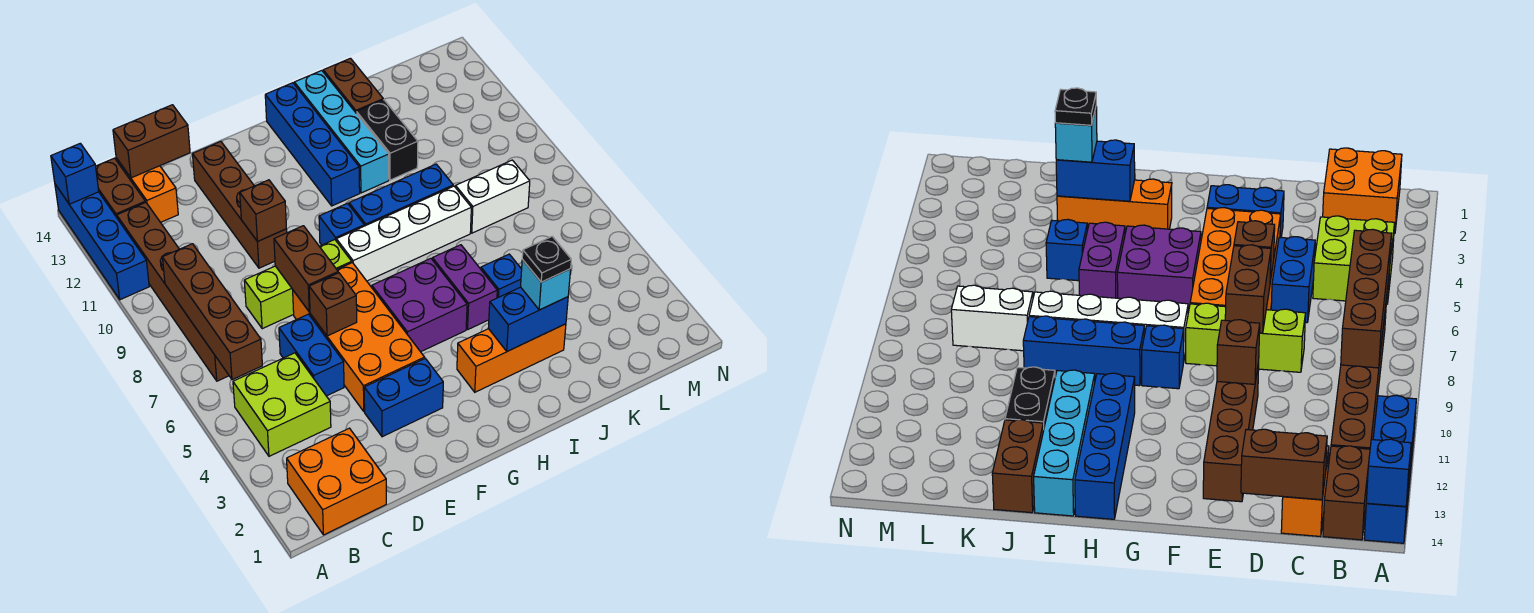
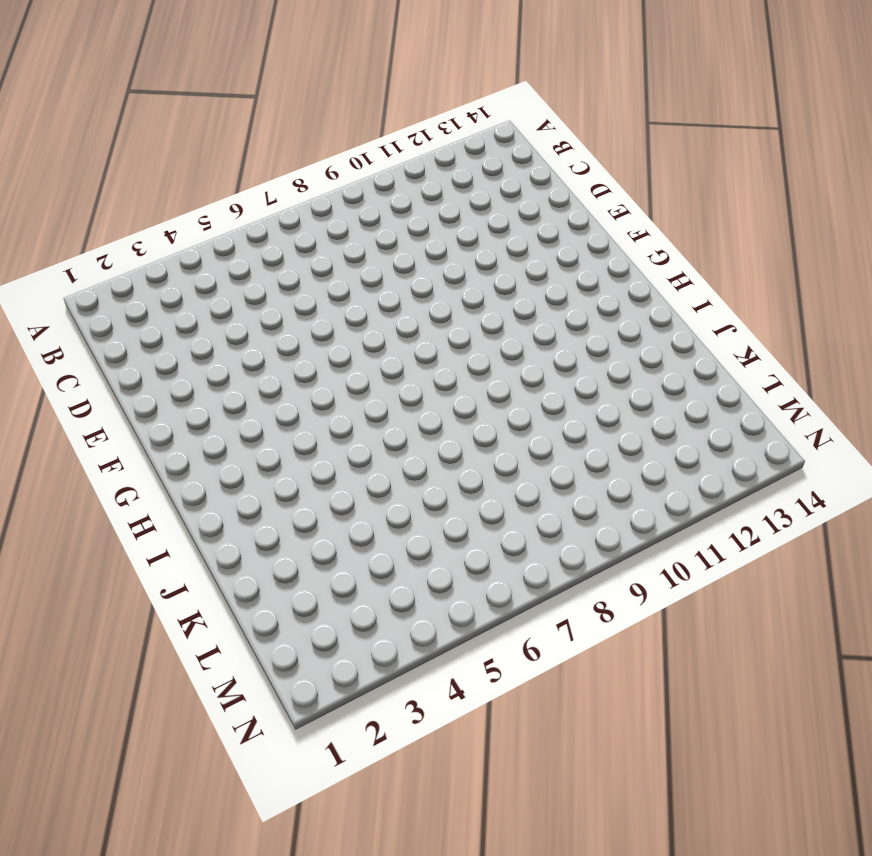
none -> blue brick A11:A14 level 1
none -> orange brick B1:C2 level 1
none -> lime brick B4:C5 level 1
none -> brown brick B7:B12 level 1

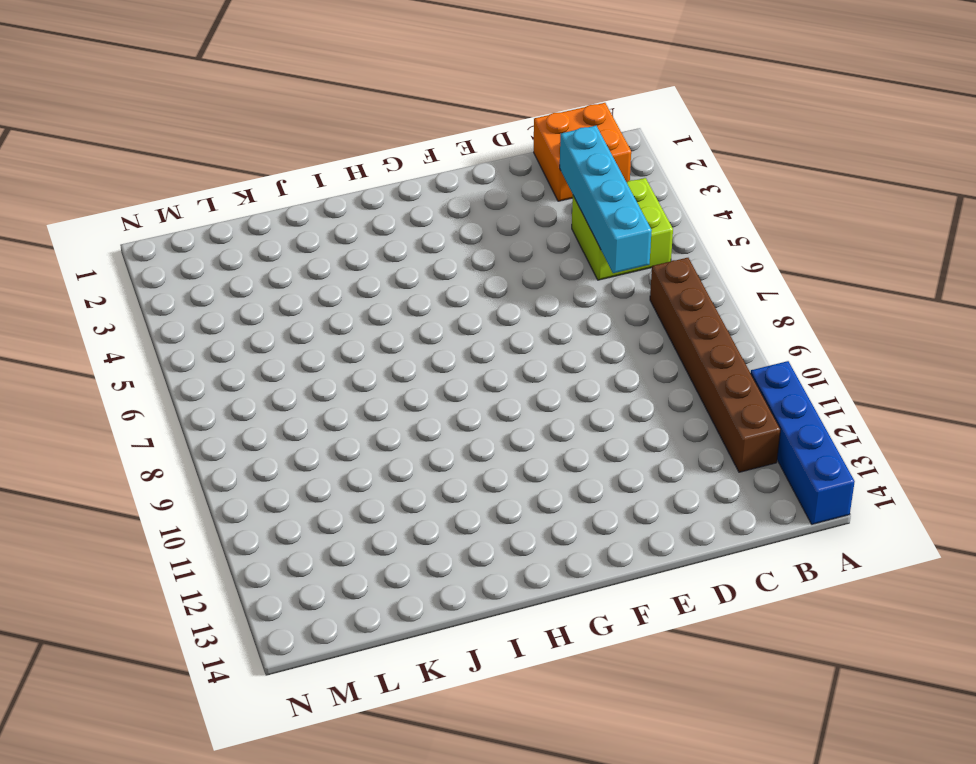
cyan brick C3:C6 level 2 -> cyan brick I11:I14 level 1
none -> brown brick B13:B14 level 1
none -> orange brick C13:C14 level 1
none -> blue brick D5:D6 level 1
none -> lime brick D8:F8 level 1

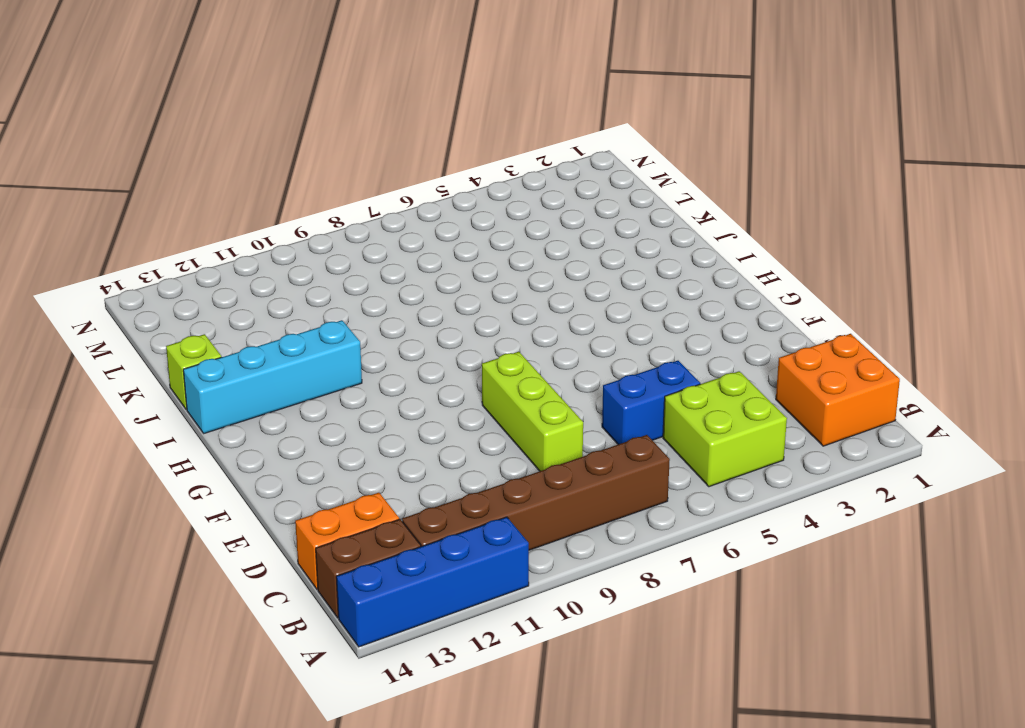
lime brick J14 level 1 -> brown brick J13:J14 level 1
none -> blue brick E3:F3 level 1
none -> orange brick E4:F7 level 1
none -> brown brick E10:E13 level 1
none -> purple brick G5:H6 level 1

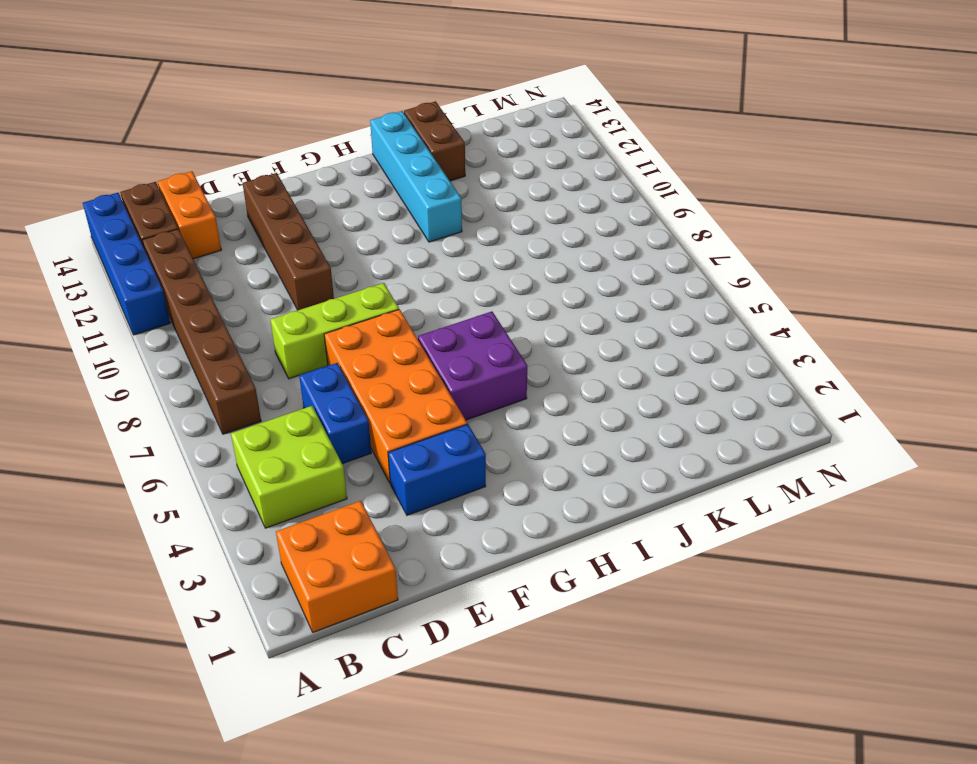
none -> white brick G8:J8 level 1
none -> blue brick G9 level 1
none -> orange brick H3:J3 level 1
none -> blue brick H9:J9 level 1

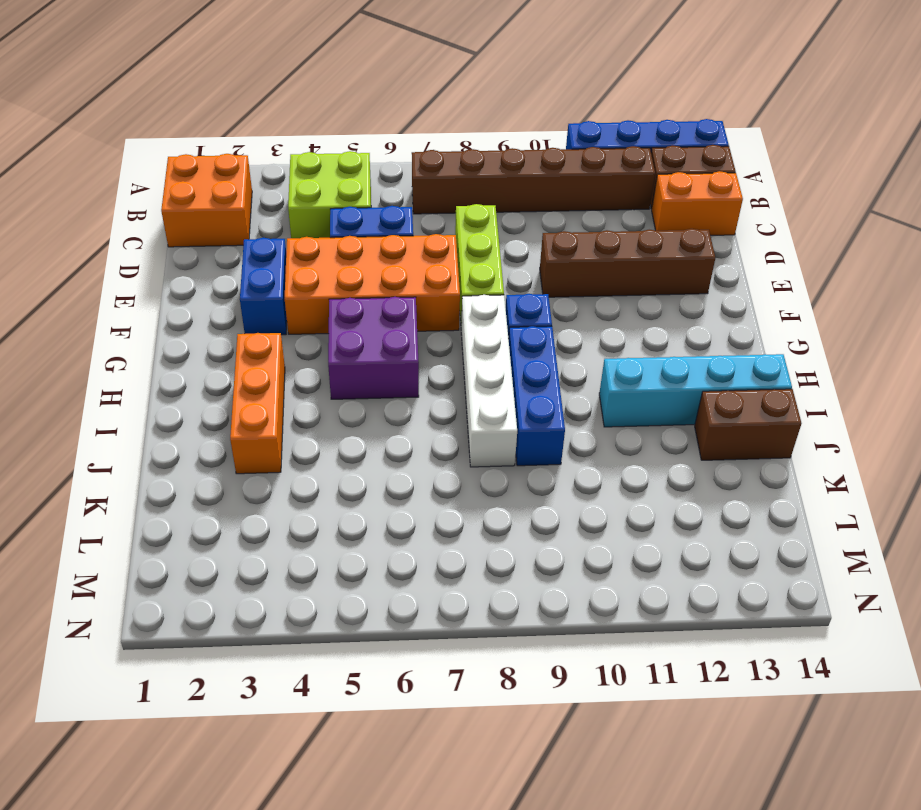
none -> blue brick H11:H14 level 1
none -> purple brick I5:I6 level 1
none -> blue brick J5 level 1
none -> black brick J11:J12 level 1

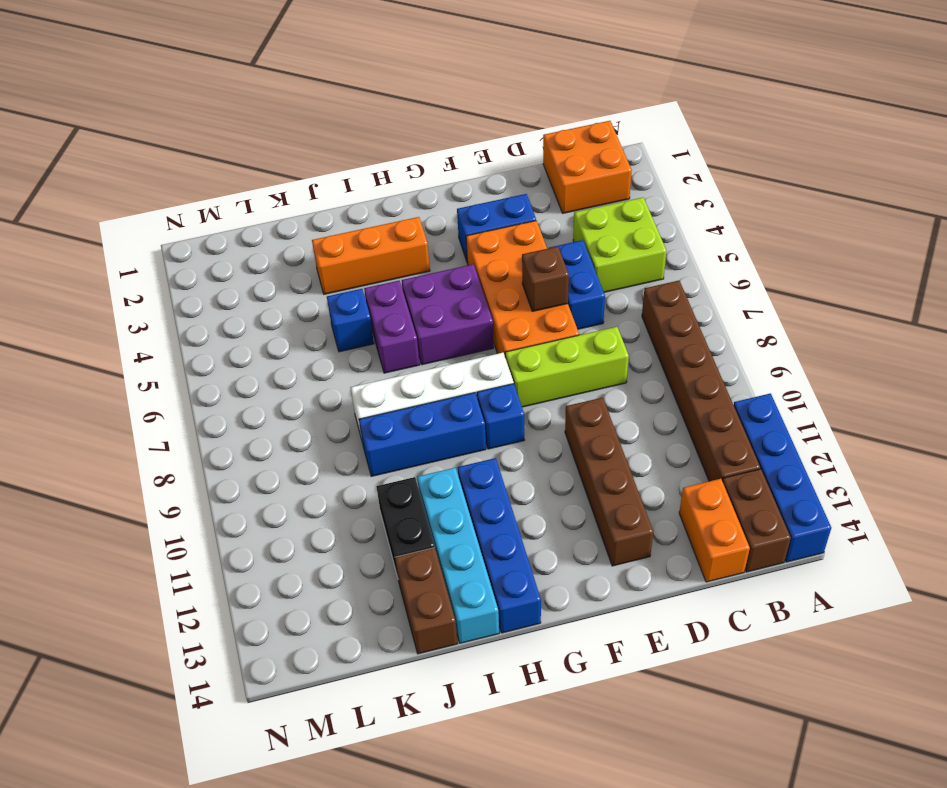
none -> white brick K8:L8 level 1
none -> blue brick A14 level 2
none -> brown brick B6:B9 level 2
none -> brown brick C14:D14 level 2

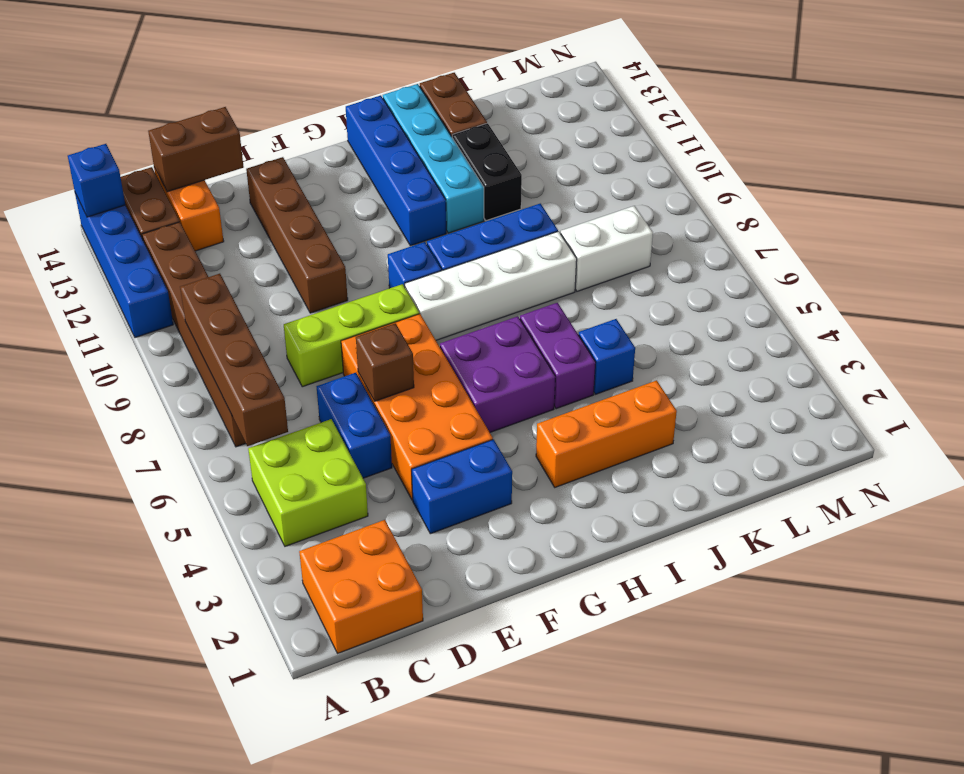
none -> brown brick E7:E8 level 2
none -> brown brick E10 level 2
none -> blue brick I3:J3 level 2
none -> cyan brick J3 level 3

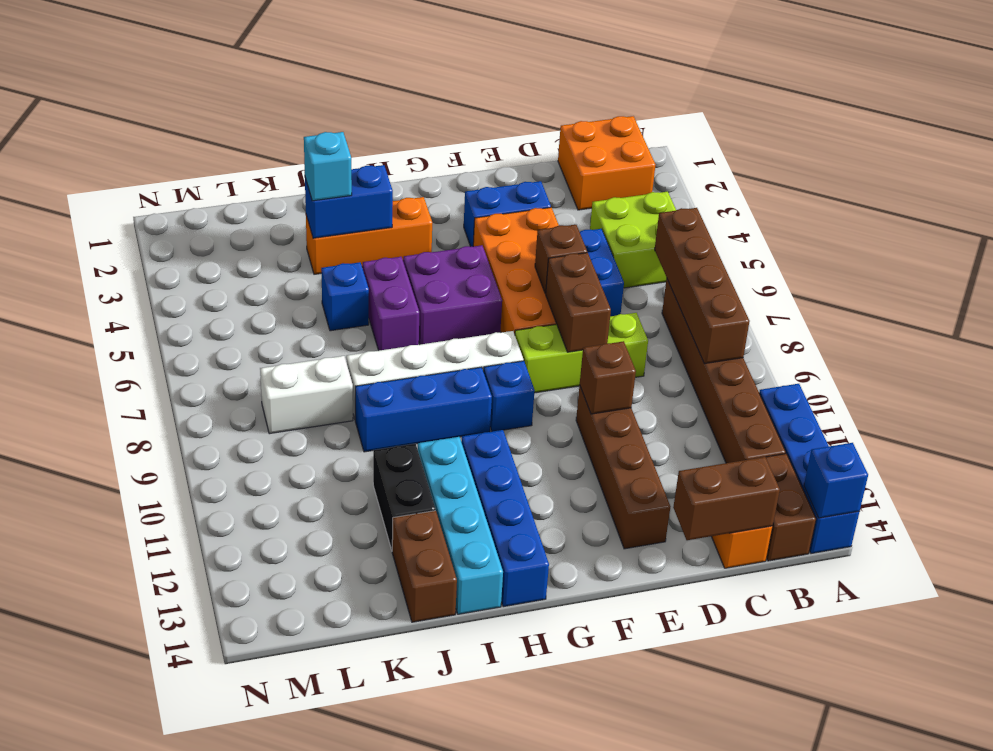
none -> black plate J3 level 4

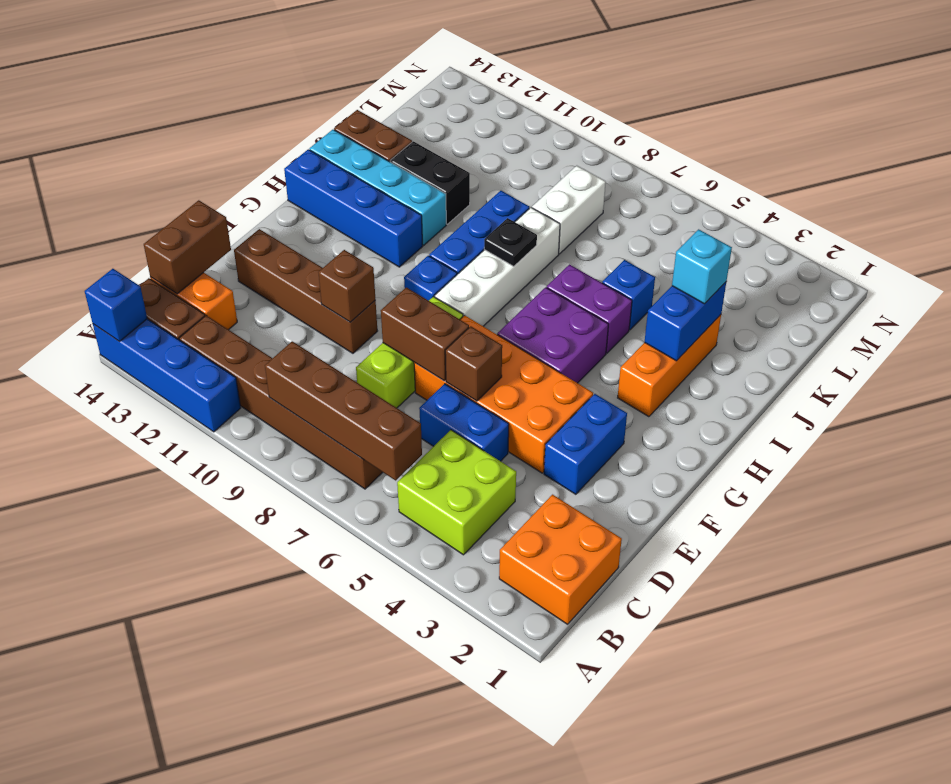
black plate I8 level 2 -> black plate J3 level 4

